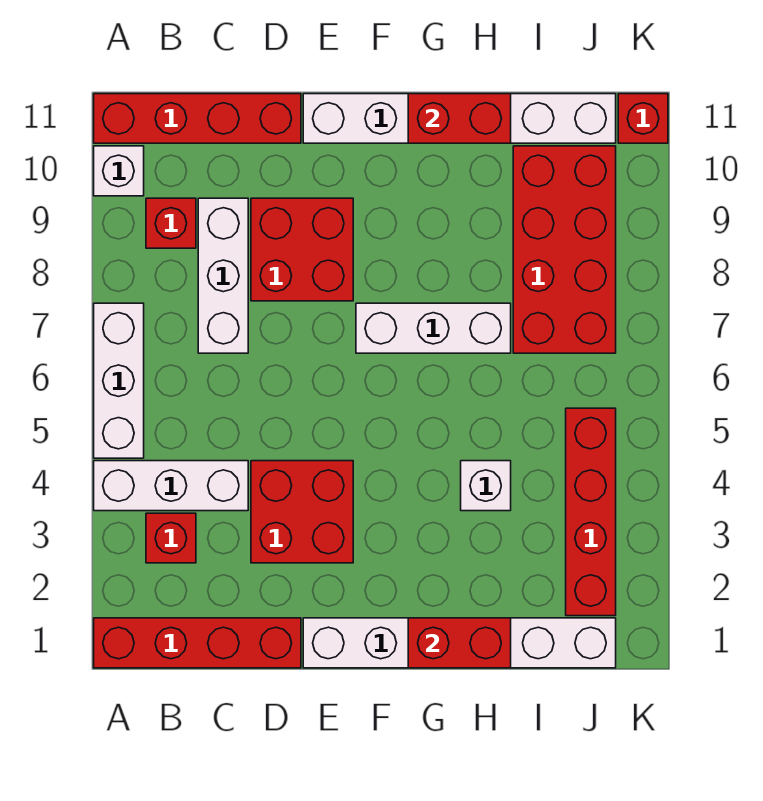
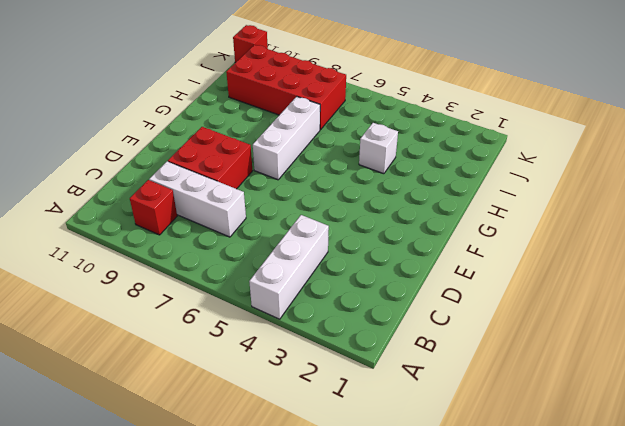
none -> red brick A1:D1 level 1
none -> white brick A5:A7 level 1
none -> white brick A10 level 1

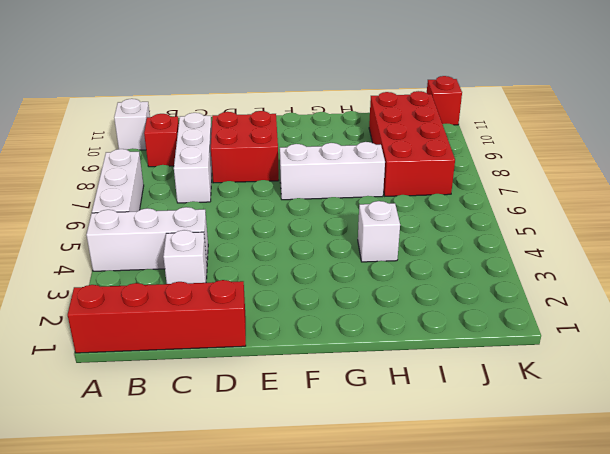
white brick C3 level 1 -> none
none -> red brick A11:D11 level 1
none -> red brick B3 level 1
none -> red brick D3:E4 level 1

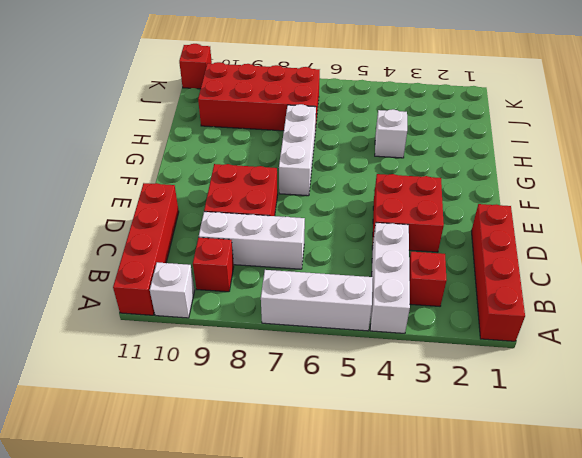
none -> white brick E1:J1 level 1
none -> white brick E11:J11 level 1
none -> red brick J2:J5 level 1

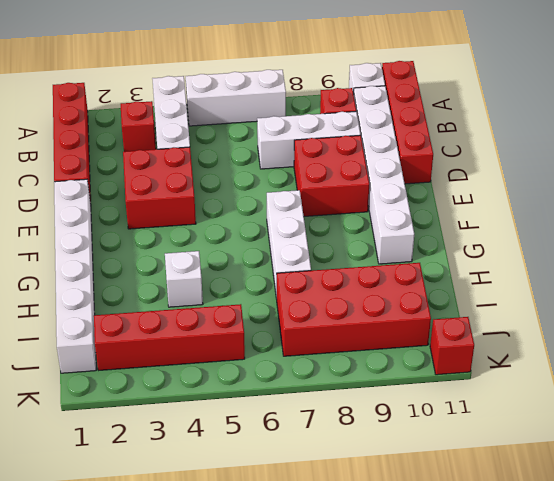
white brick B10:G10 level 1 -> white brick E11:J11 level 1
none -> red brick G1:H1 level 2
none -> red brick G11:H11 level 2

